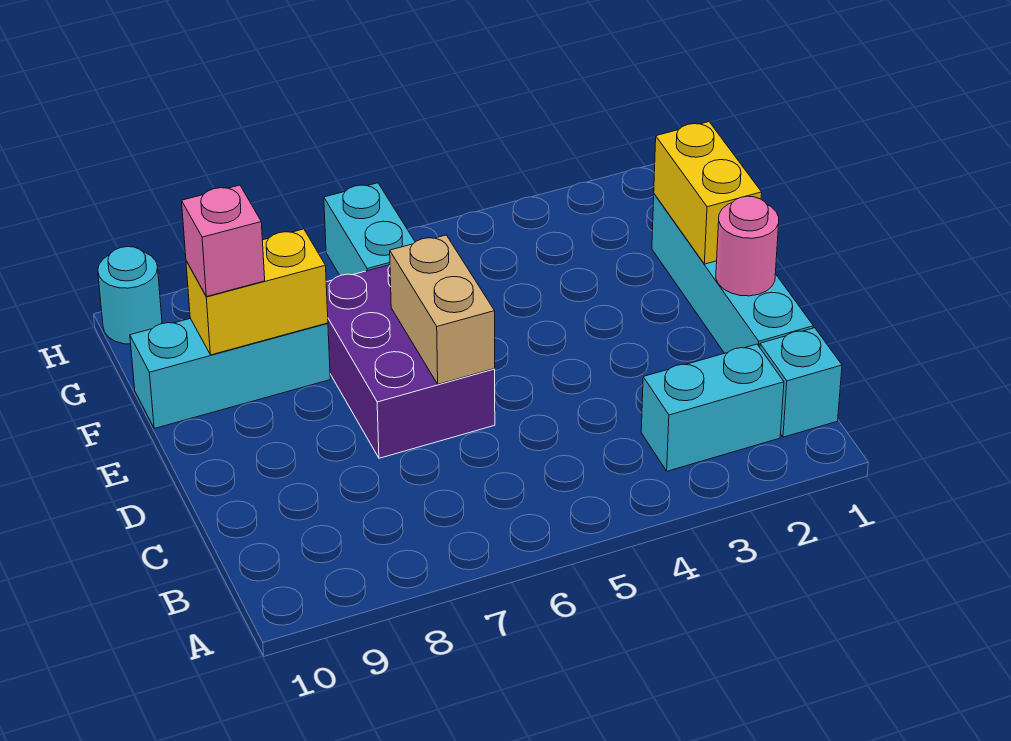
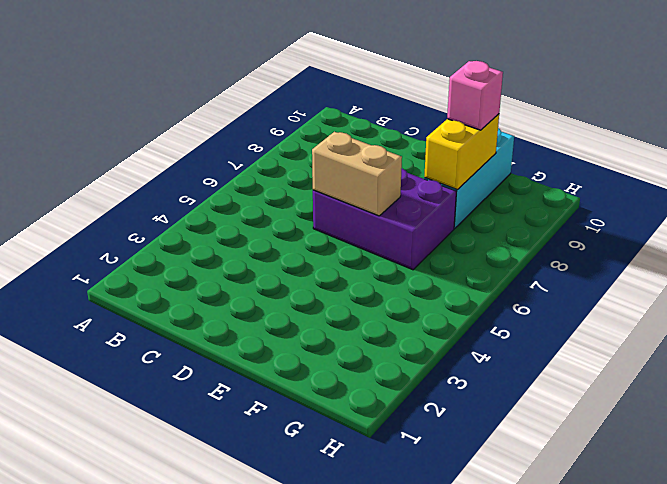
none -> cyan brick B1 level 1
none -> cyan brick B2:B3 level 1
none -> cyan brick C1:F1 level 1

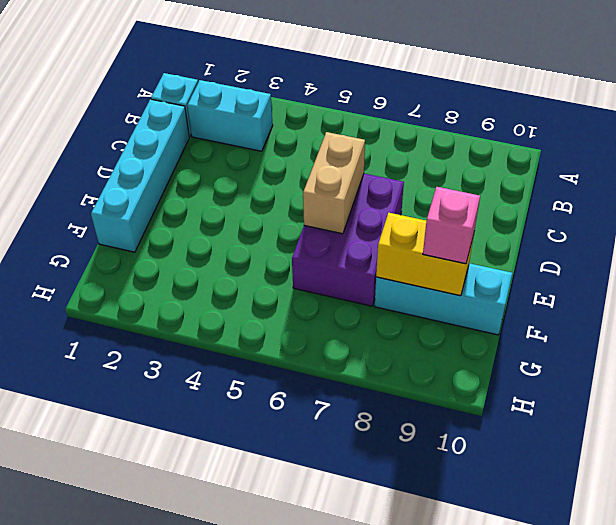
none -> cyan brick G6:H6 level 1
none -> cyan round brick H10 level 1
none -> pink round brick D1 level 2

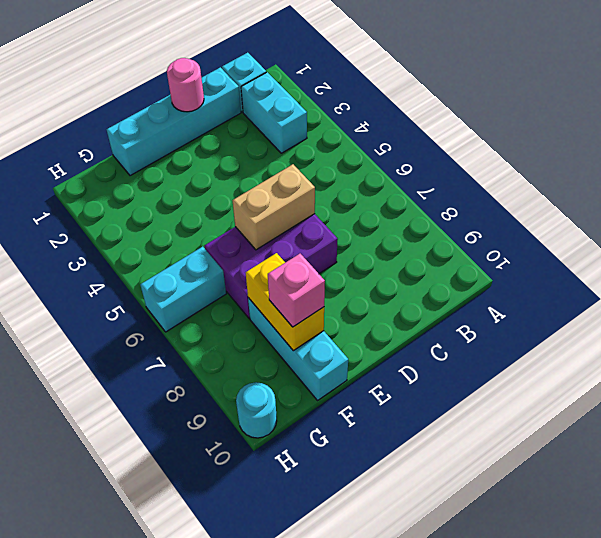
none -> yellow brick E1:F1 level 2

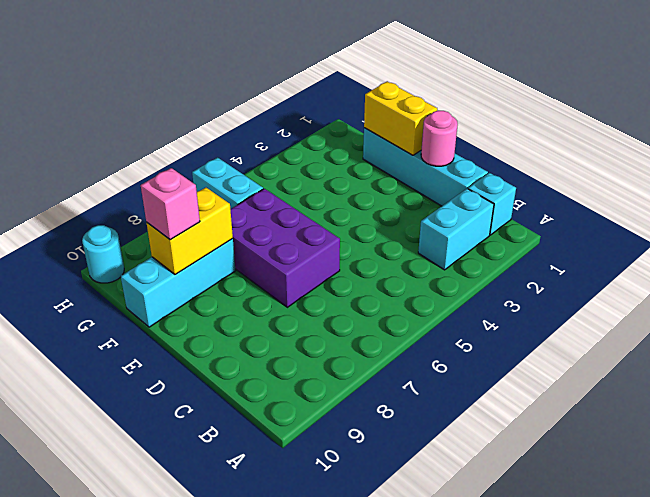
none -> tan brick D6:E6 level 2

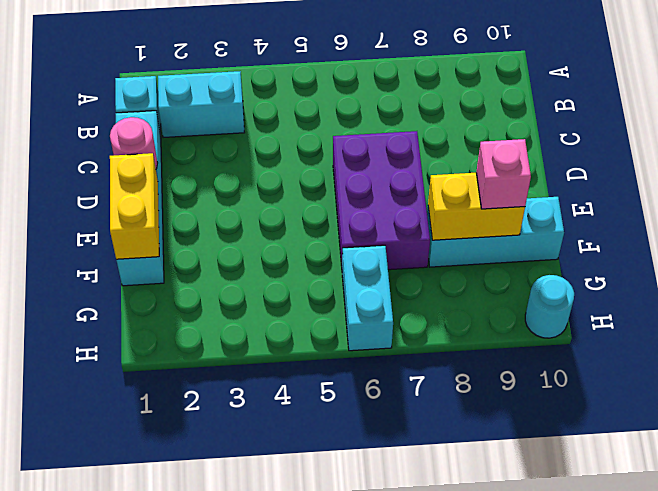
none -> tan brick D6:E6 level 2

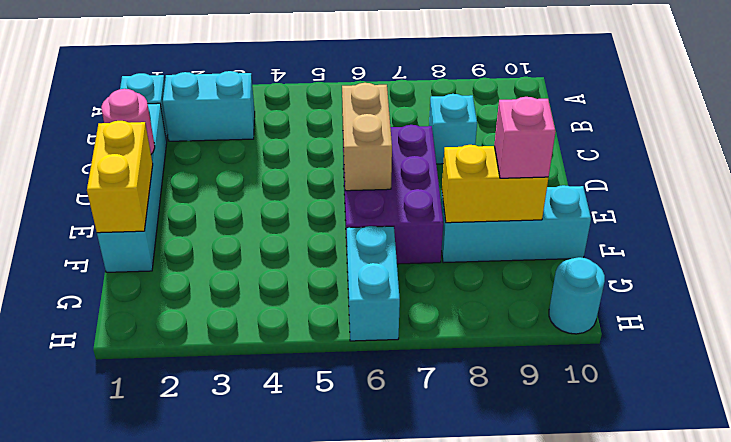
cyan brick C8 level 1 -> none

